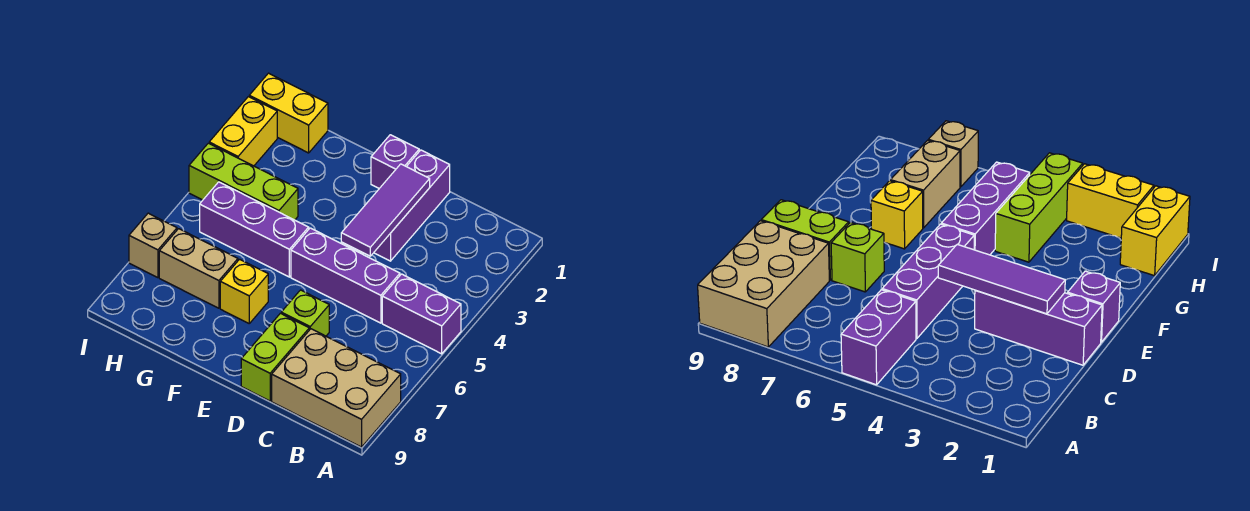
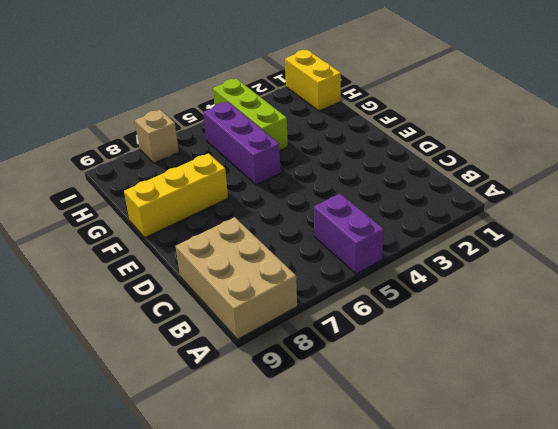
yellow brick F7:F9 level 1 -> yellow brick F7 level 1
none -> purple brick C5:E5 level 1
none -> purple brick D1:D3 level 1
none -> lime brick D7 level 1

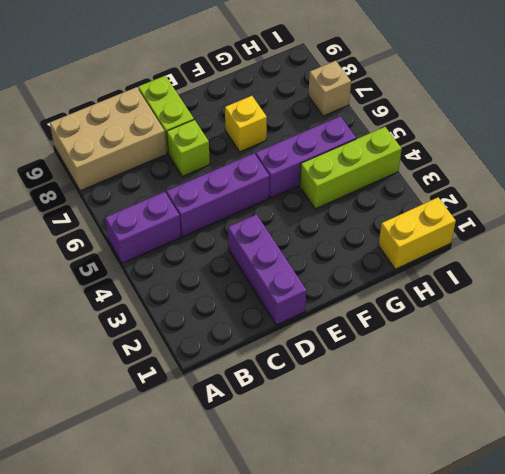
none -> purple brick E1 level 1
none -> tan brick G7:H7 level 1
none -> yellow brick I2:I3 level 1

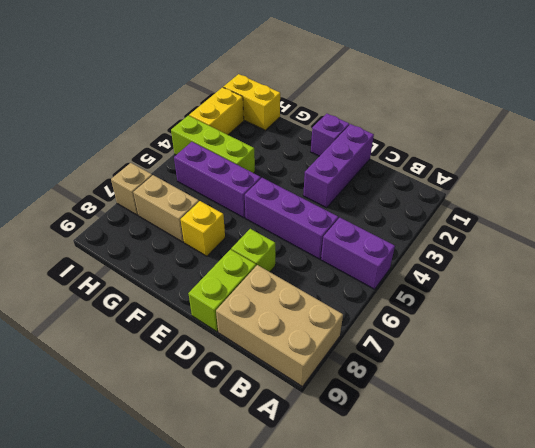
none -> purple tile D2:D4 level 2

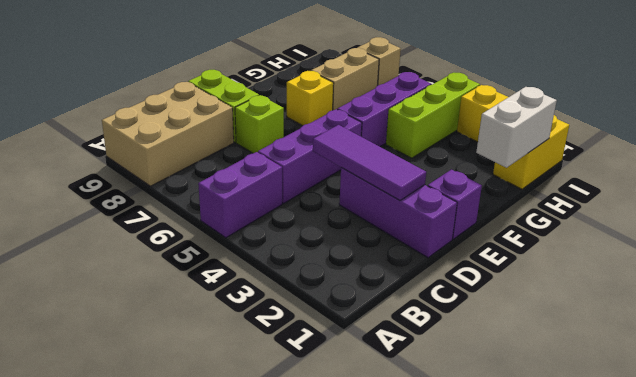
white brick G1:H1 level 2 -> none

